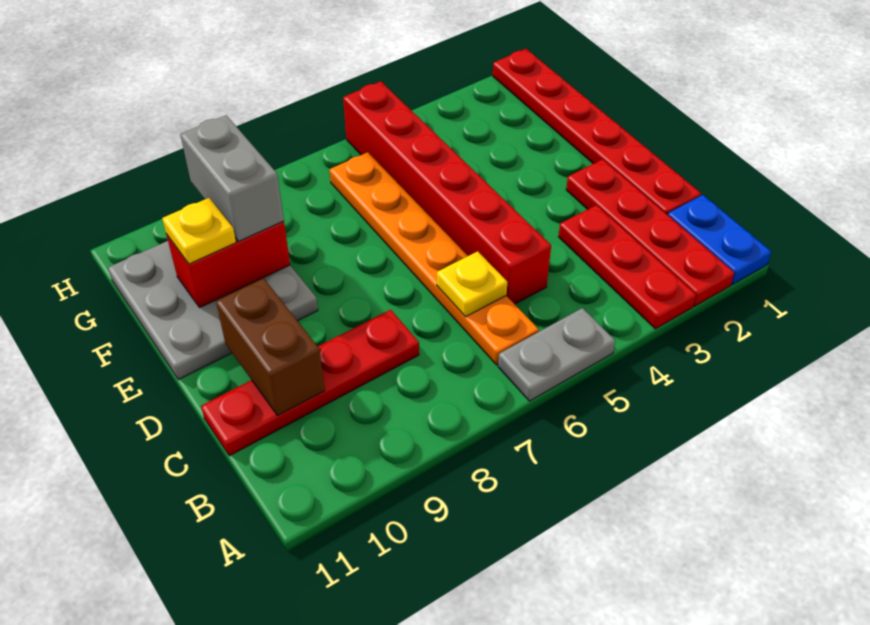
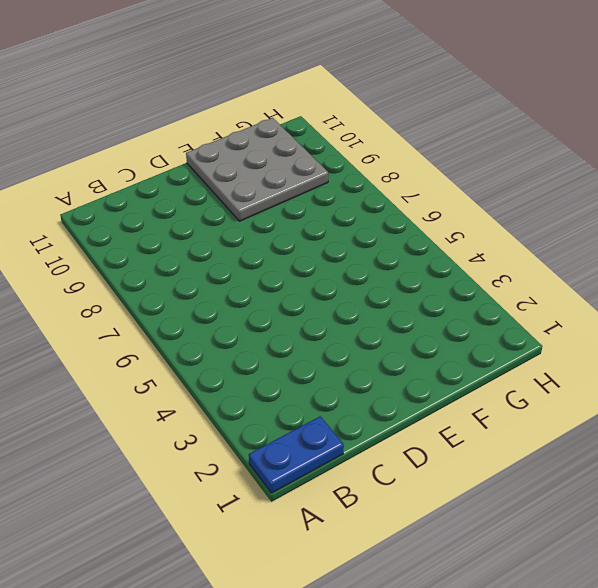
none -> red plate A2:D2 level 1
none -> red plate A3:C3 level 1
none -> grey plate A5:A6 level 1

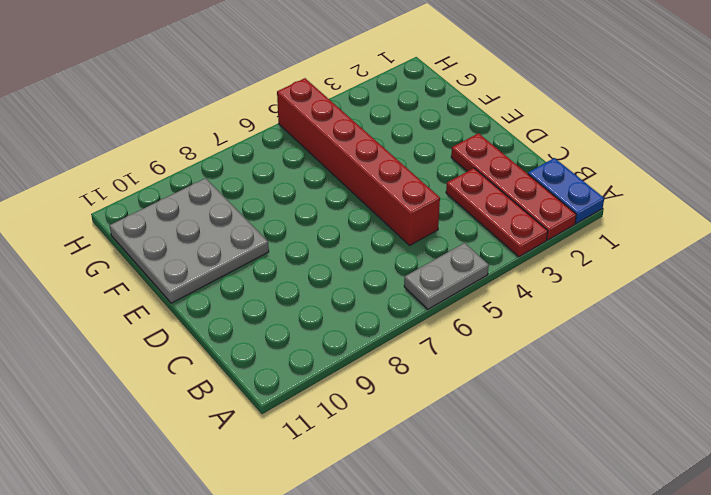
none -> orange plate B6:G6 level 1
none -> red plate C1:H1 level 1
none -> red plate C8:C11 level 1

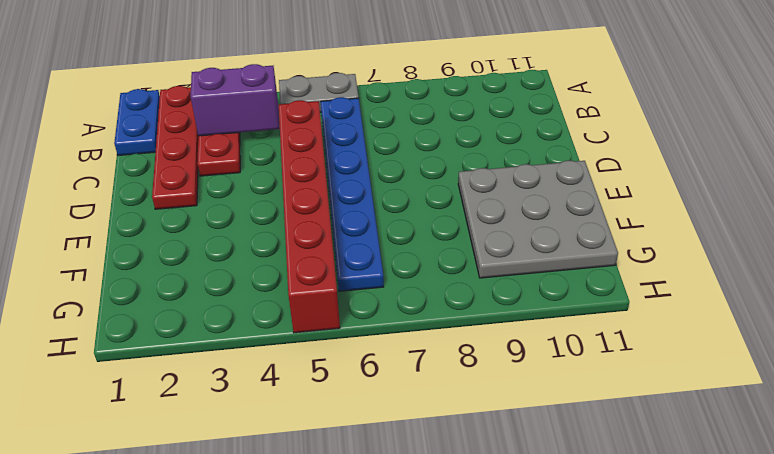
purple brick B3:B4 level 2 -> none
blue plate B6:G6 level 1 -> orange plate B6:G6 level 1
none -> red plate C1:H1 level 1
none -> red plate C8:C11 level 1
none -> yellow plate C6 level 2

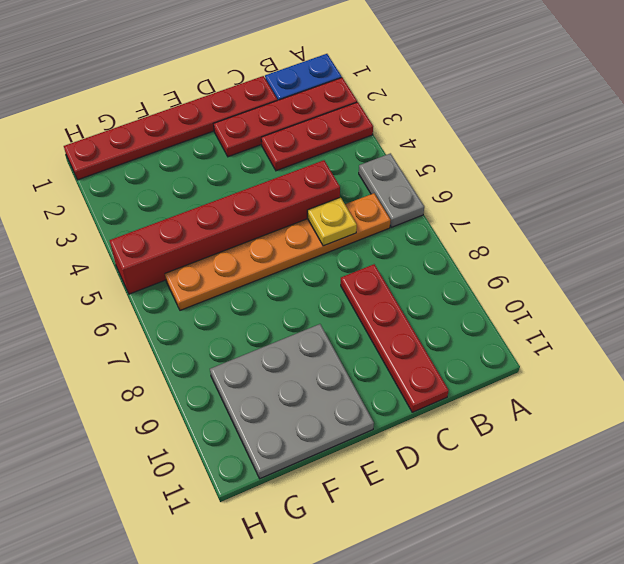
none -> brown brick C10:D10 level 2
none -> red brick F9:F10 level 2
none -> grey brick F9:G9 level 3

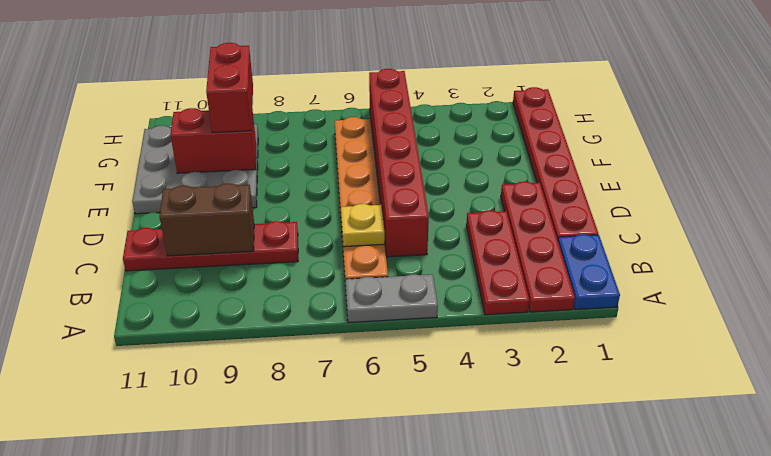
brown brick C9:C10 level 2 -> brown brick C10:D10 level 2
red brick F9:G9 level 3 -> grey brick F9:G9 level 3
none -> yellow plate F10 level 3

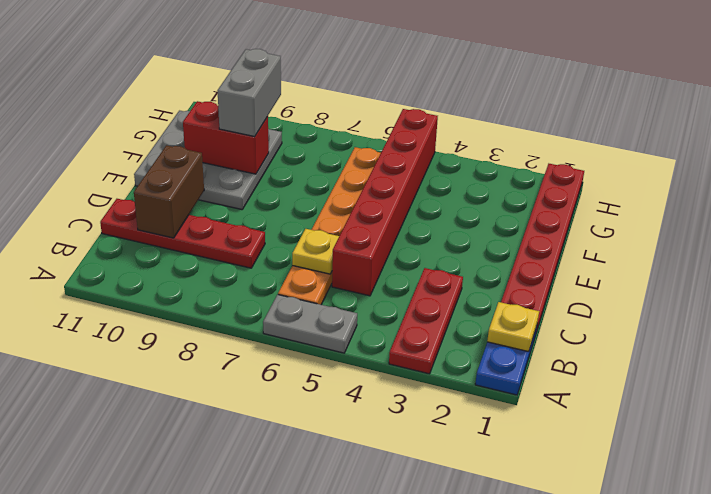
yellow plate B1 level 2 -> yellow plate F10 level 3
none -> red plate A2:D2 level 1

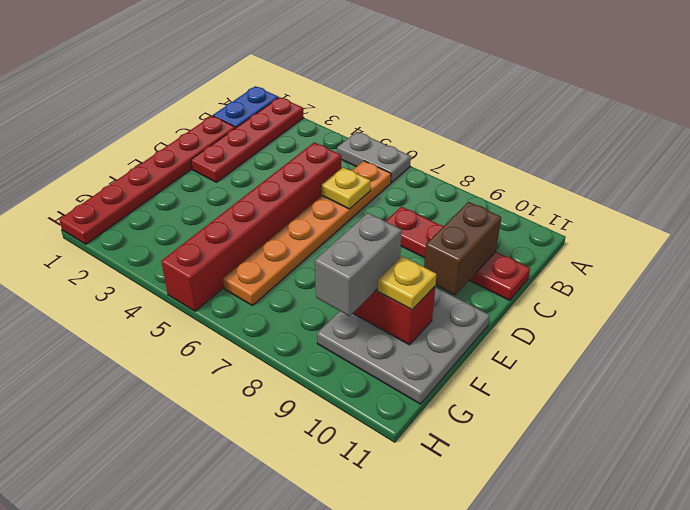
none -> red plate A3:C3 level 1

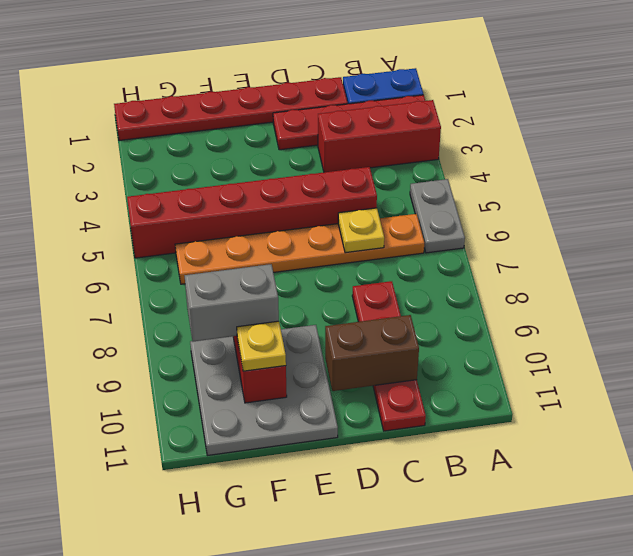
red brick A3:C3 level 1 -> red plate A3:C3 level 1

